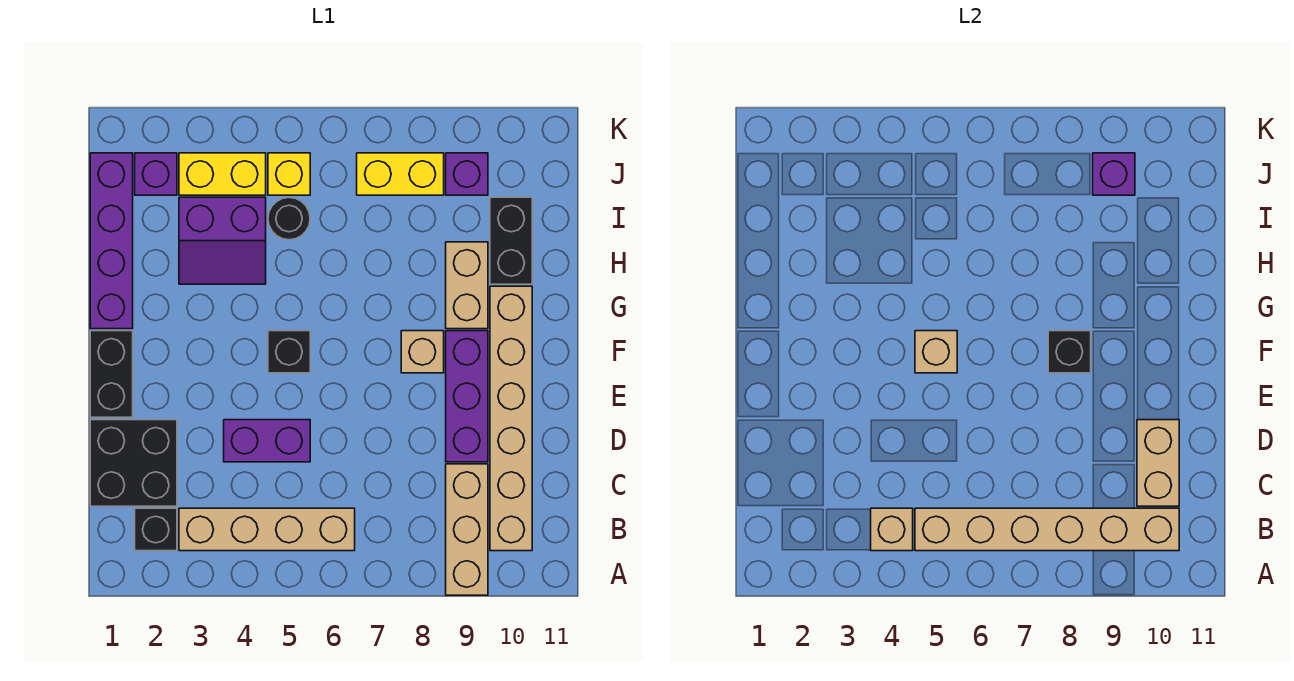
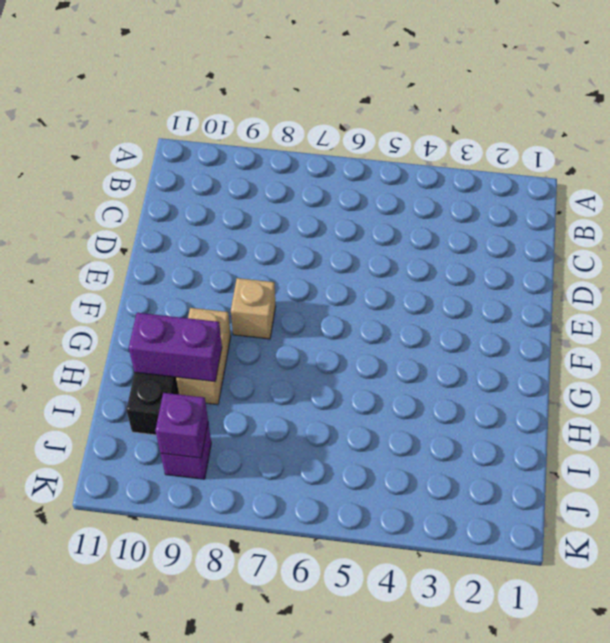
purple brick H9:H10 level 2 -> purple brick D4:D5 level 1
none -> tan brick A9:C9 level 1
none -> black brick B2 level 1
none -> tan brick B3:B6 level 1

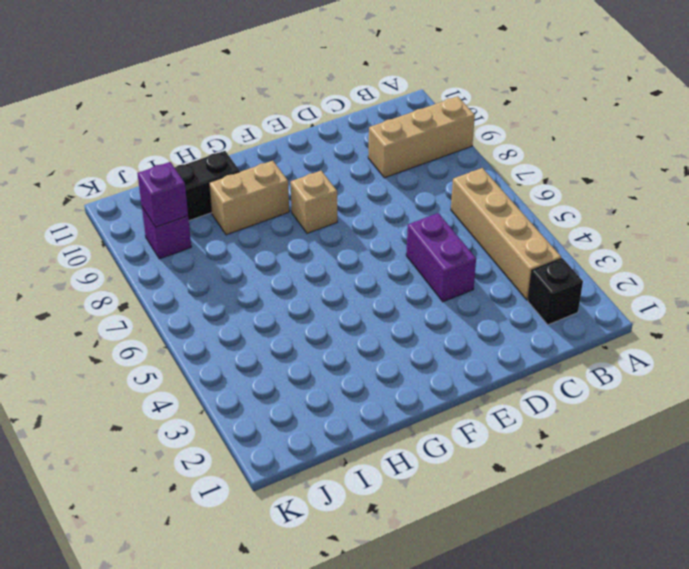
none -> tan brick B10:G10 level 1
none -> black brick C1:D2 level 1
none -> purple brick D9:F9 level 1

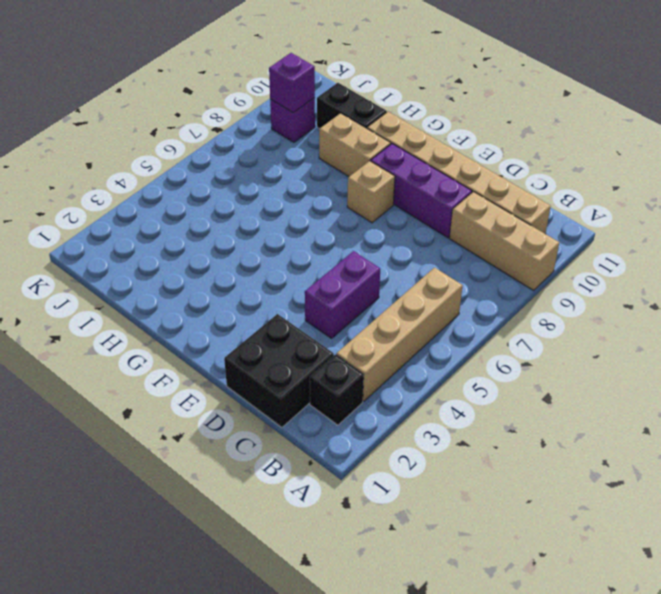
none -> black brick E1:F1 level 1
none -> black brick F5 level 1
none -> purple brick G1:J1 level 1

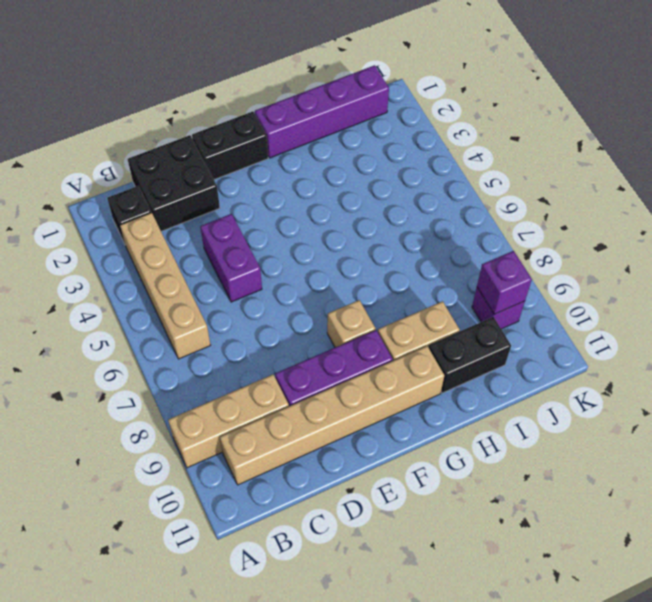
none -> black brick F5 level 1
none -> purple slope H3:I4 level 1 top I
none -> black round brick I5 level 1

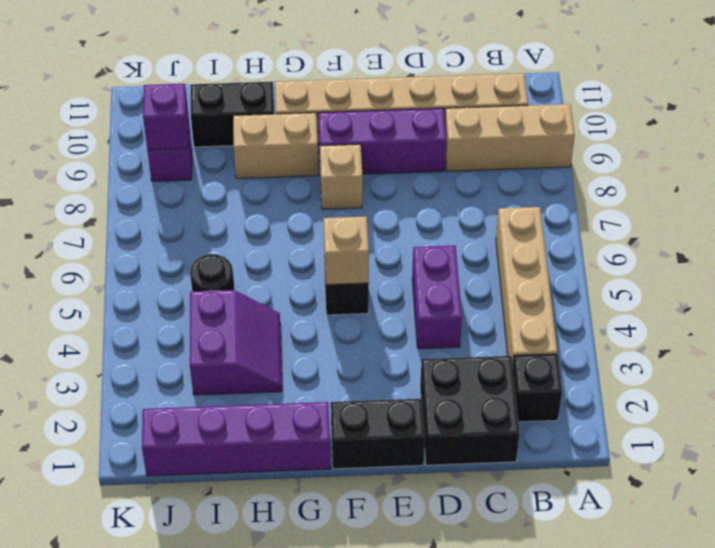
none -> purple brick J2 level 1
none -> yellow brick J3:J4 level 1
none -> yellow brick J5 level 1

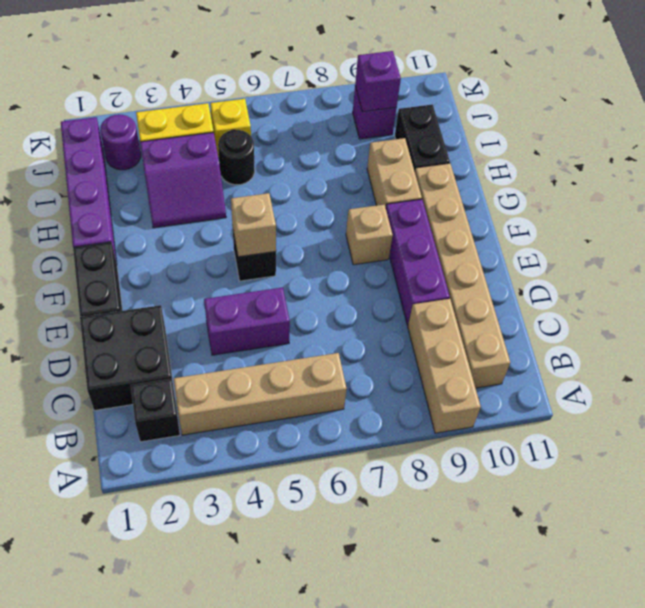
purple round brick J2 level 1 -> purple brick J2 level 1
none -> yellow brick J7:J8 level 1
none -> tan brick B4 level 2
none -> tan brick B5:B10 level 2

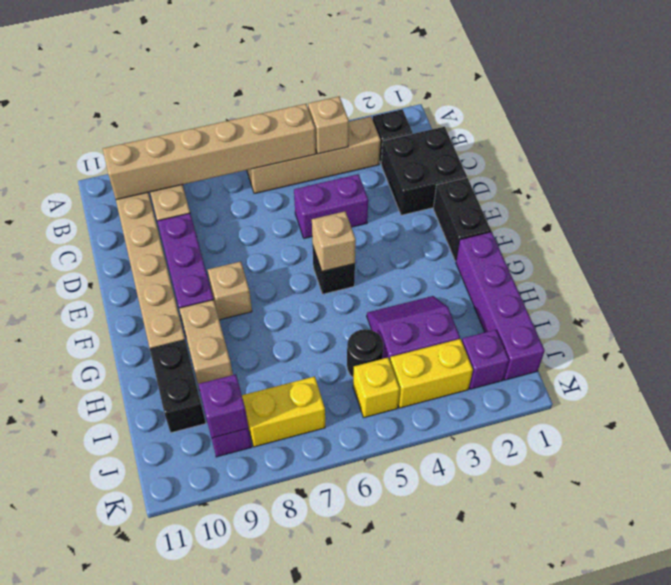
none -> tan brick C10:D10 level 2
none -> black brick F8 level 2

